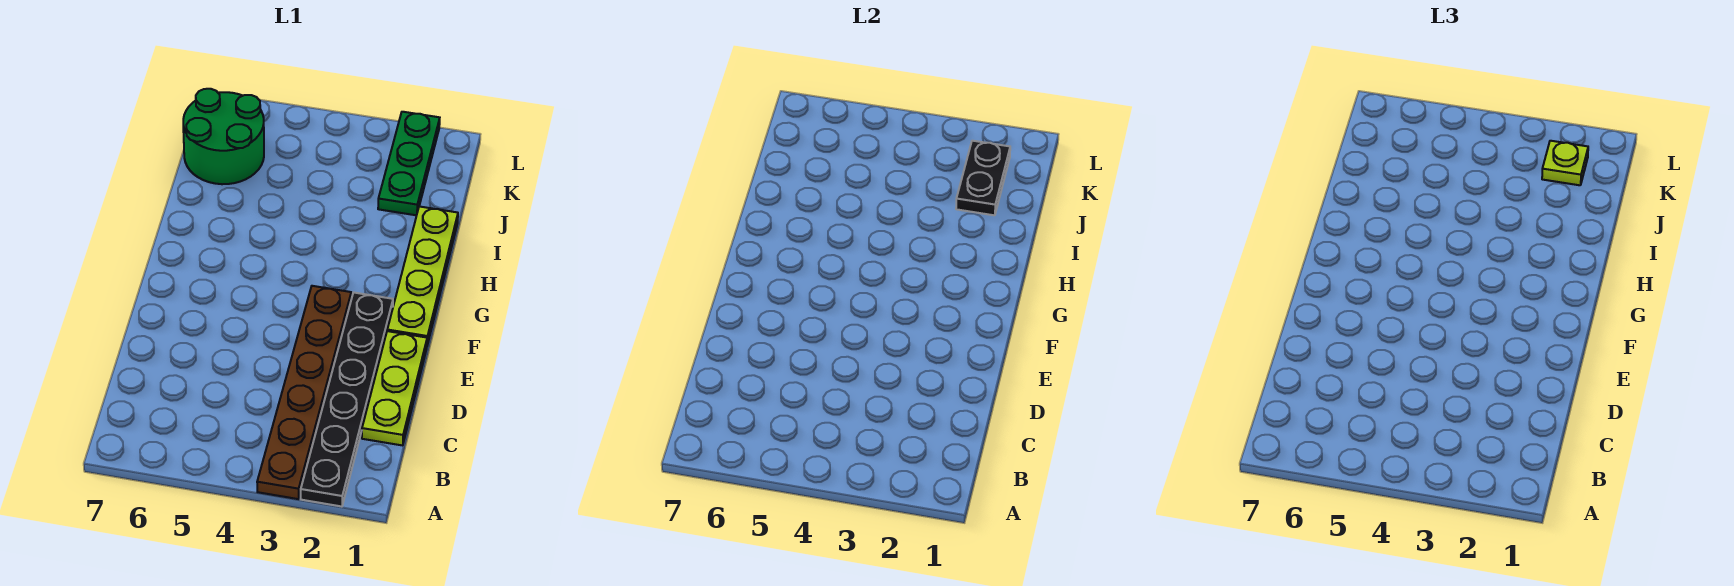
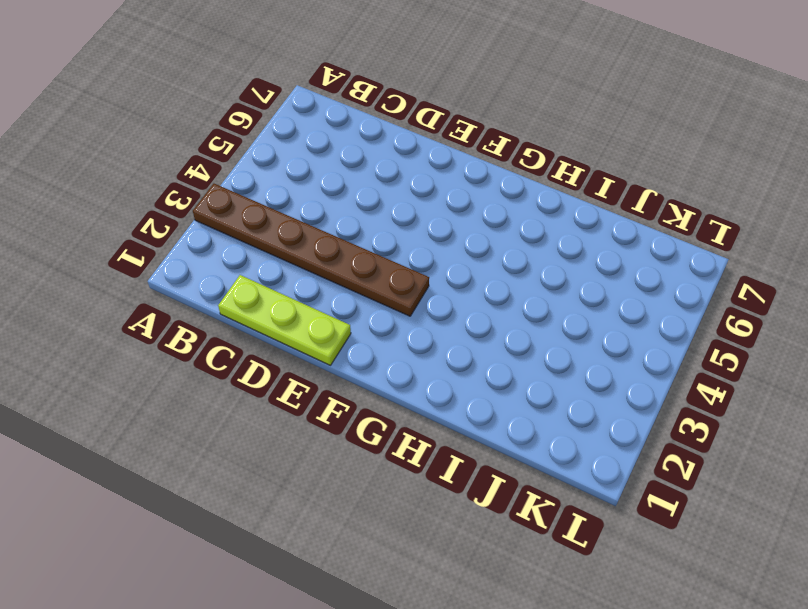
none -> black plate A2:F2 level 1
none -> lime plate F1:I1 level 1

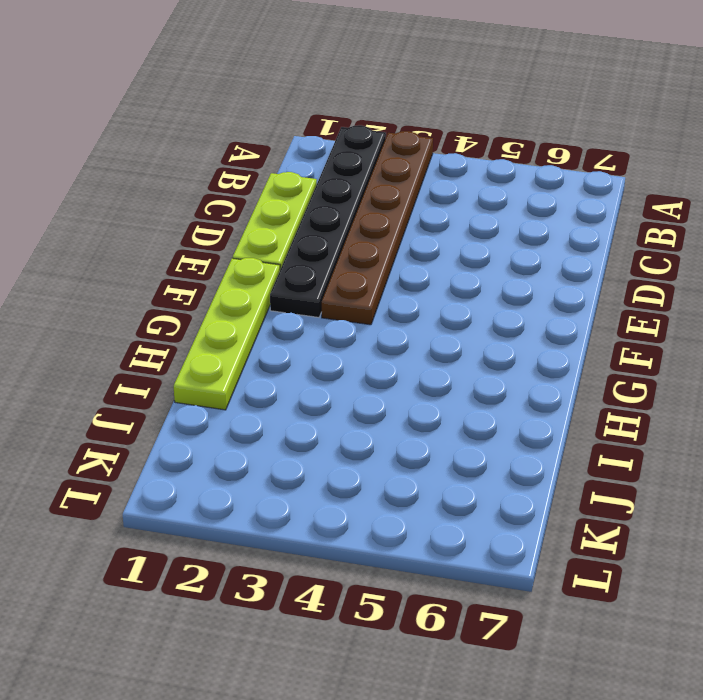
none -> green plate J2:L2 level 1
none -> green round brick J6:K7 level 1

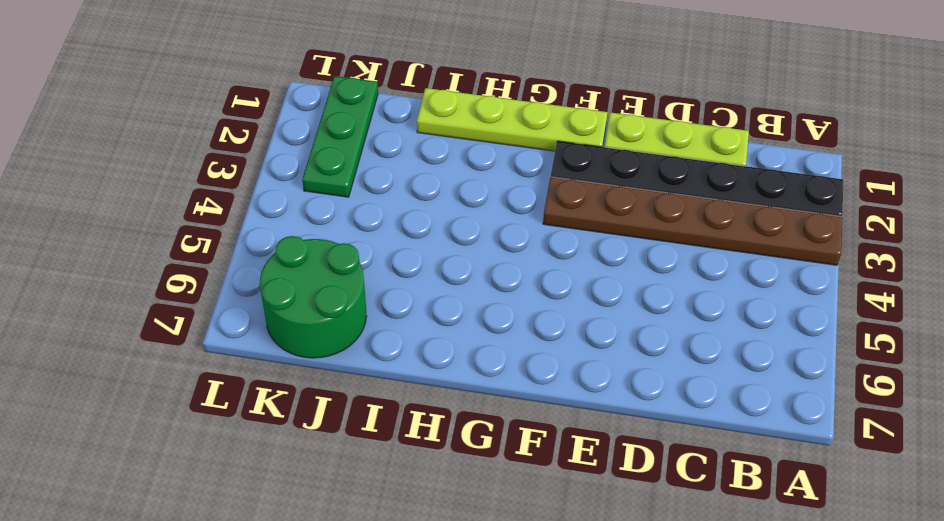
green plate K1:K3 level 1 -> green plate J2:L2 level 1
none -> black plate J2:K2 level 2
none -> lime plate K2 level 3

